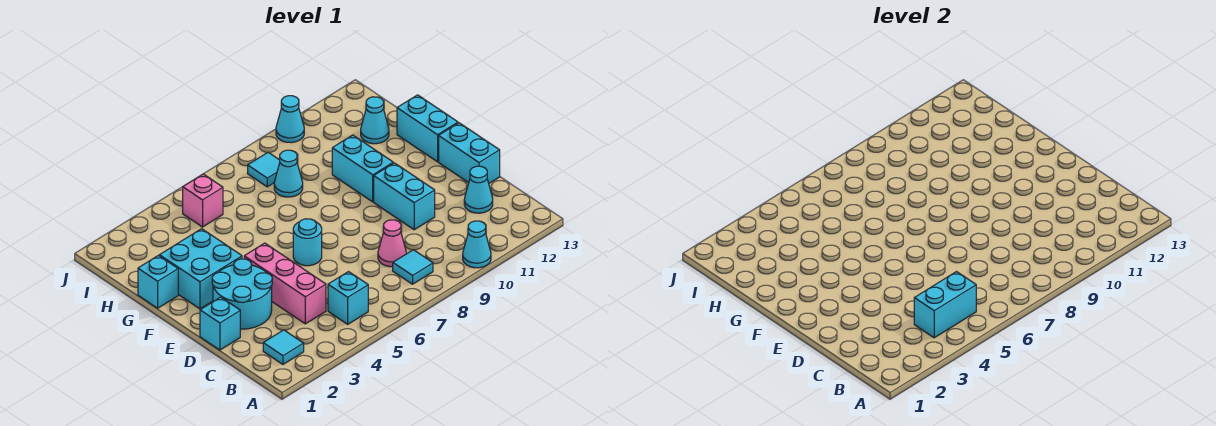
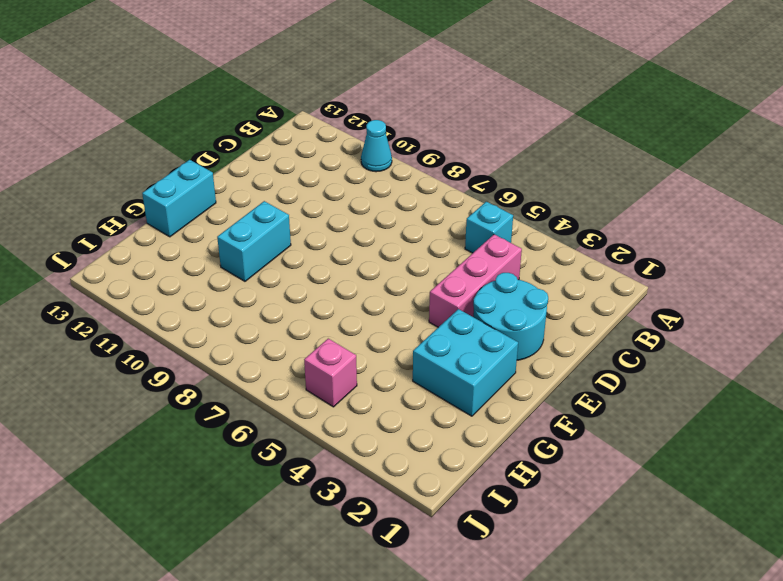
none -> cyan tile B2 level 1
none -> cyan tile B8 level 1
none -> pink cone C8 level 1

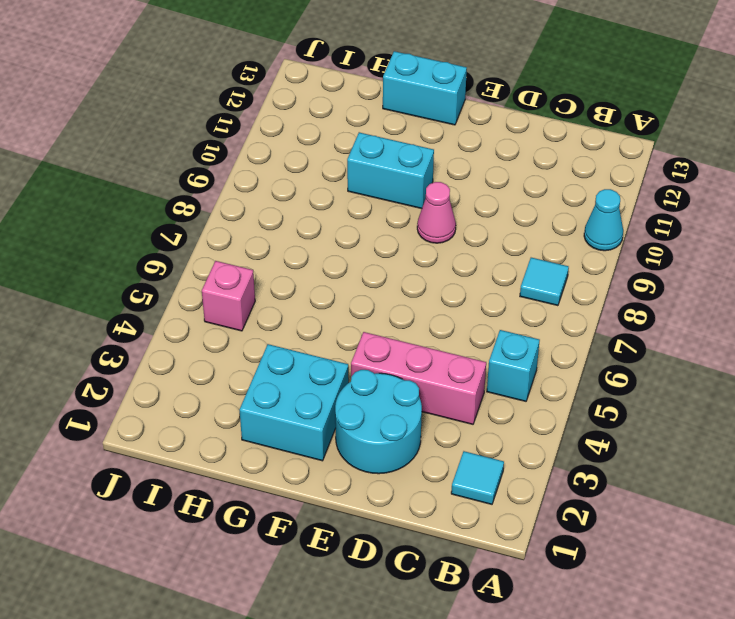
pink cone E9 level 1 -> pink cone C8 level 1
none -> cyan cone C12 level 1
none -> cyan brick D1 level 1
none -> cyan brick D10:E10 level 1

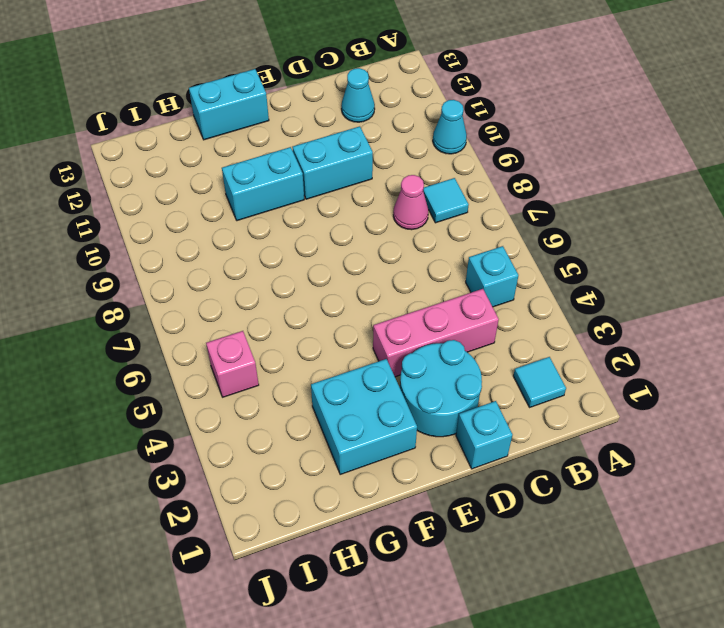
none -> cyan brick D13:E13 level 1
none -> cyan round brick E6 level 1
none -> cyan brick G1 level 1

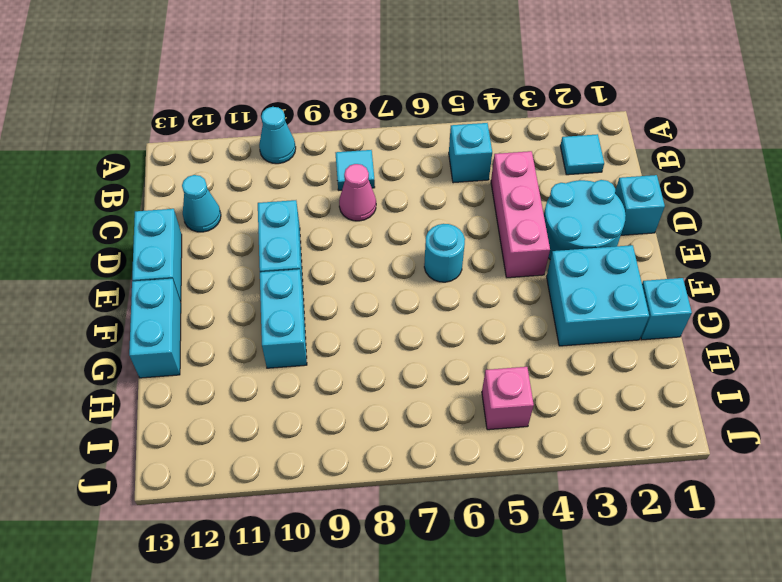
none -> cyan cone H8 level 1
none -> cyan cone H12 level 1
none -> cyan tile I8 level 1

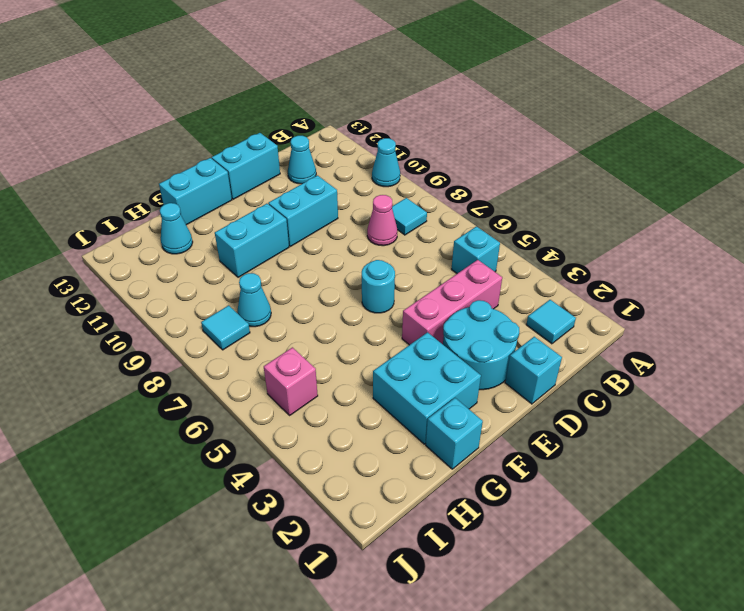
none -> cyan cone J10 level 1
none -> cyan brick B4:B5 level 2

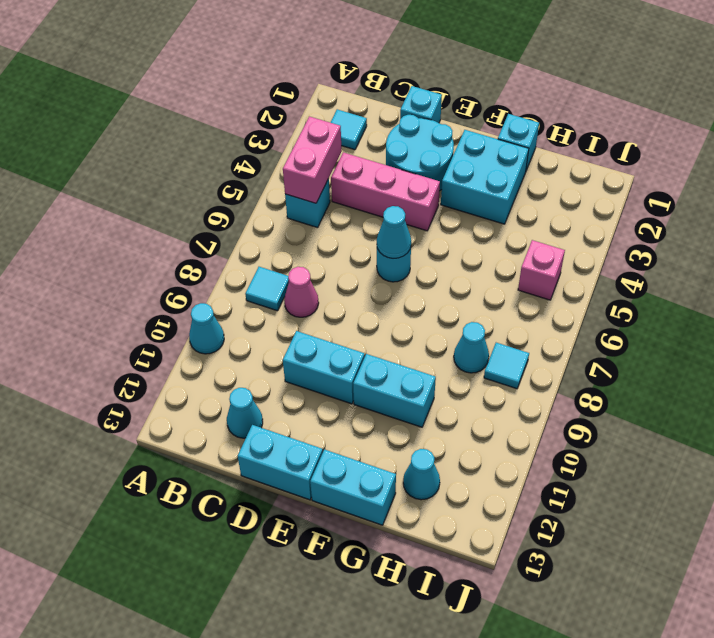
pink brick B4:B5 level 2 -> cyan brick B4:B5 level 2
cyan cone E6 level 2 -> cyan cone J10 level 1

